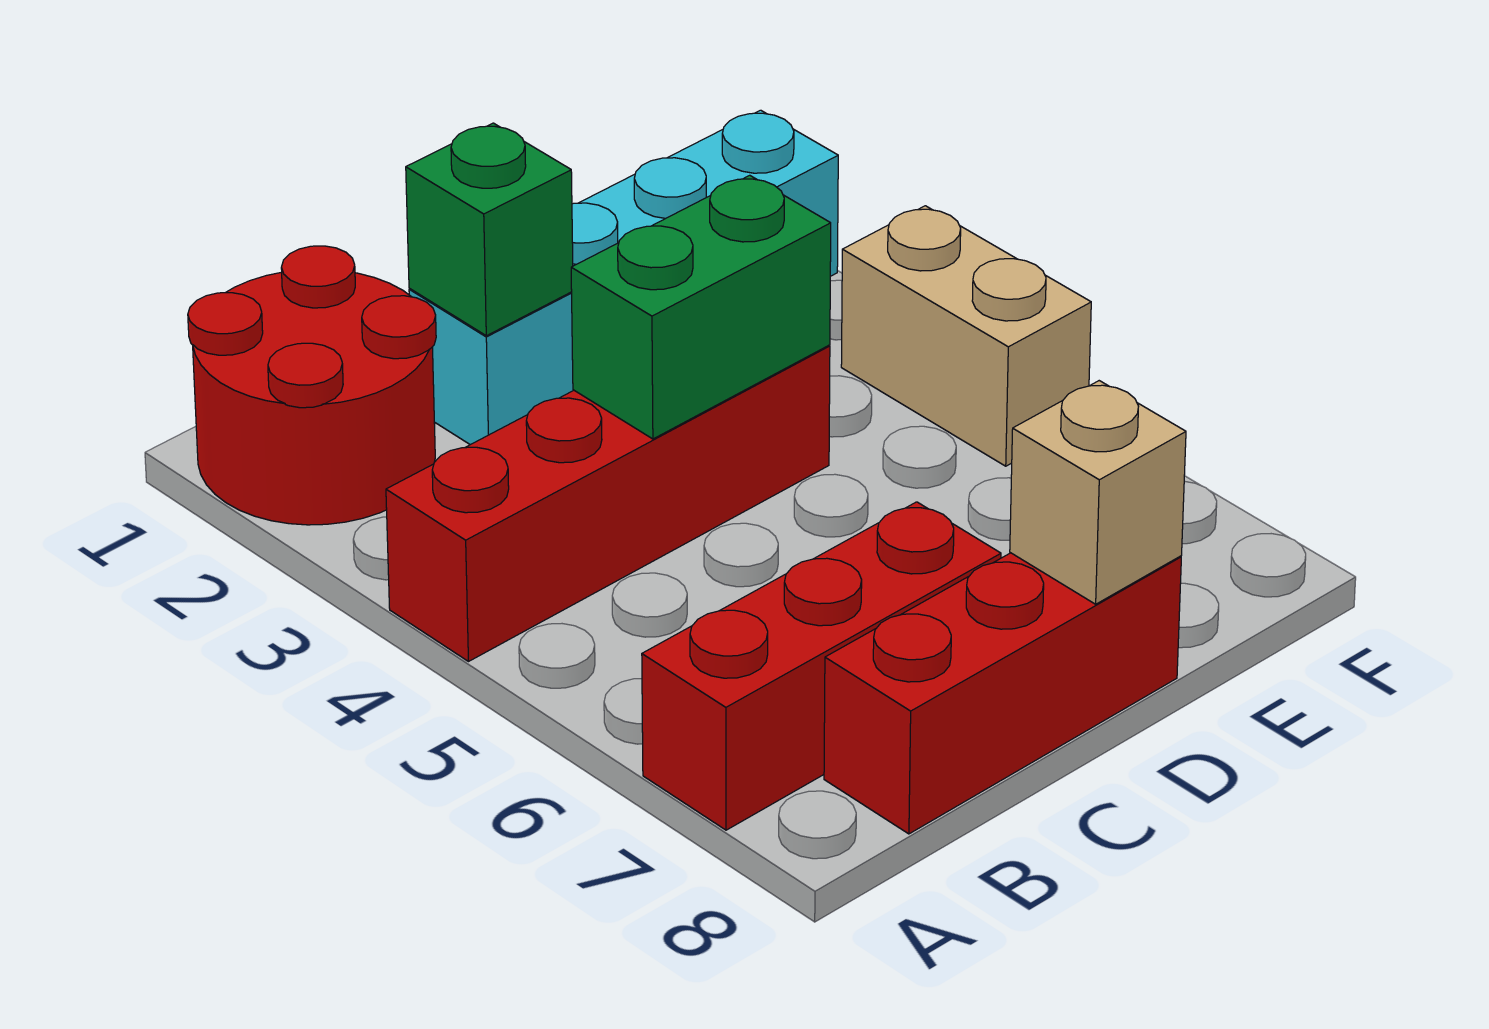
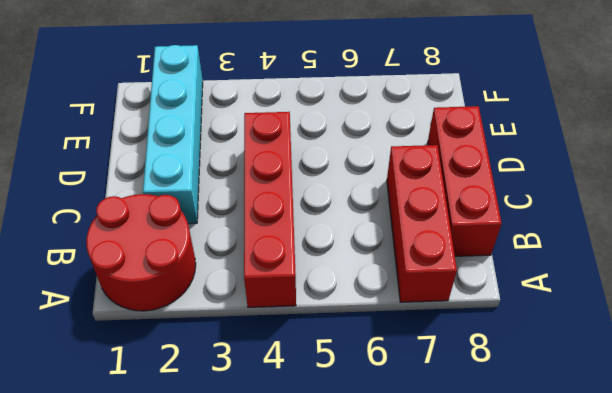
none -> tan brick F4:F5 level 1
none -> green brick C2 level 2

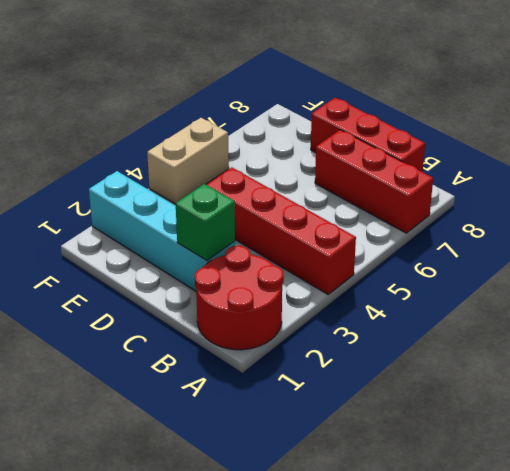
none -> green brick C4:D4 level 2
none -> tan brick D8 level 2

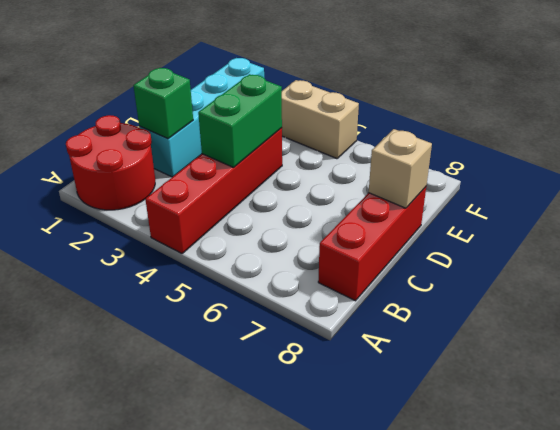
none -> red brick A7:C7 level 1

